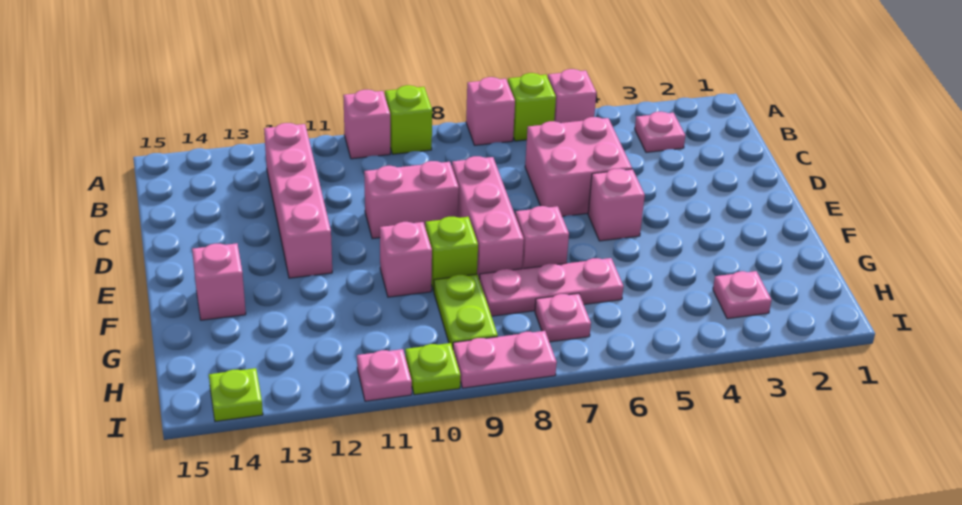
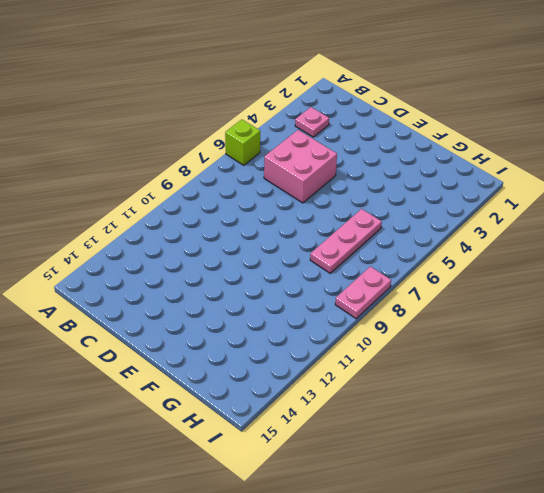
none -> pink brick A5 level 1
none -> pink brick A7 level 1
none -> lime brick A9 level 1

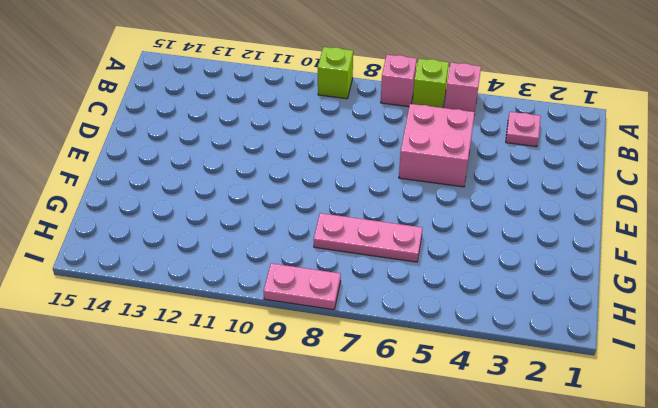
none -> pink brick A10 level 1
none -> pink brick B12:E12 level 1
none -> pink brick D8:F8 level 1

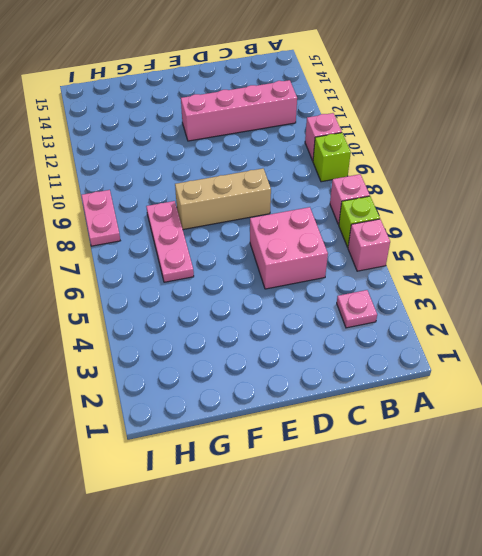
tan brick D8:F8 level 1 -> pink brick D8:F8 level 1
none -> pink brick D9:D10 level 1
none -> pink brick E5 level 1
none -> pink brick F7 level 1

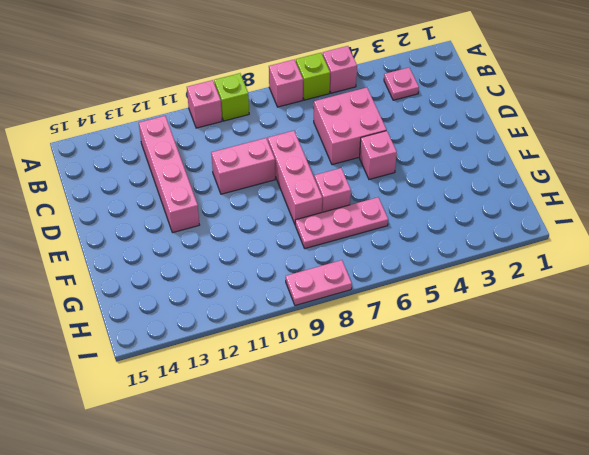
none -> lime brick F9 level 1
none -> pink brick F10 level 1
none -> pink brick F14 level 1

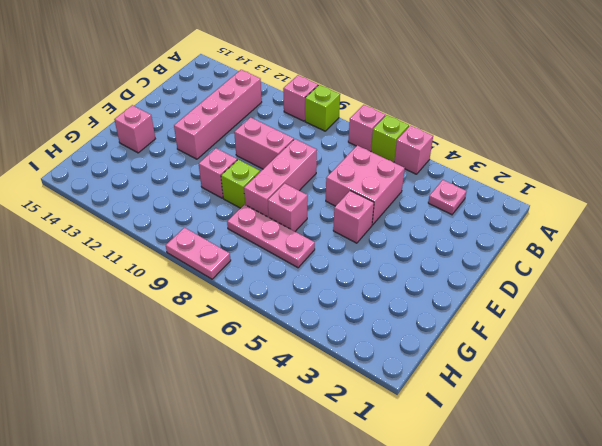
none -> lime plate G9:H9 level 1
none -> pink plate H3 level 1
none -> pink plate H7 level 1

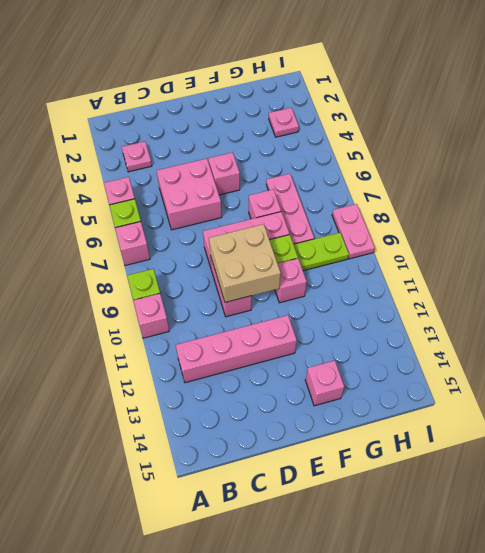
tan brick D9:E10 level 2 -> none
none -> pink plate H7 level 1
none -> lime plate I10 level 1
none -> pink plate I11 level 1

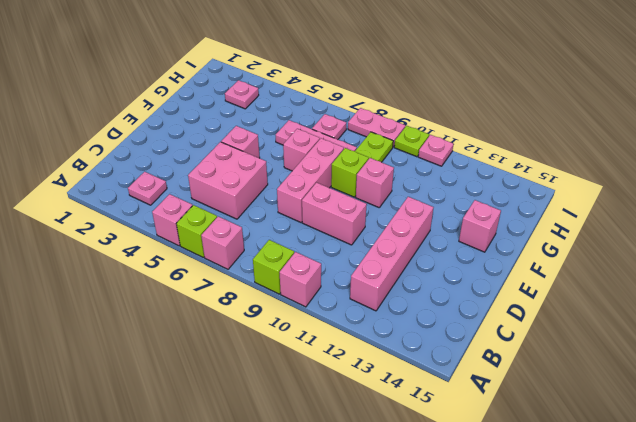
none -> lime plate I14 level 1

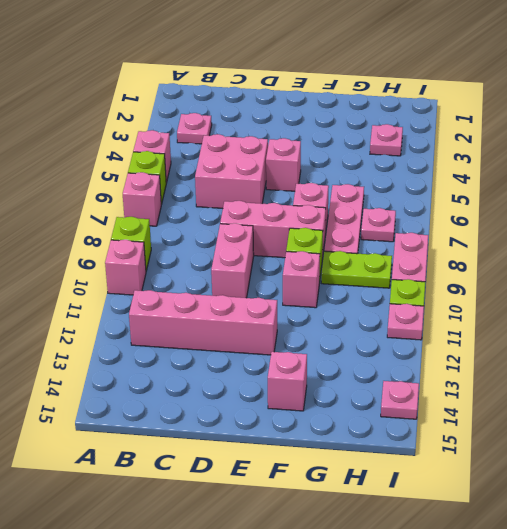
pink plate I14 level 1 -> lime plate I14 level 1

